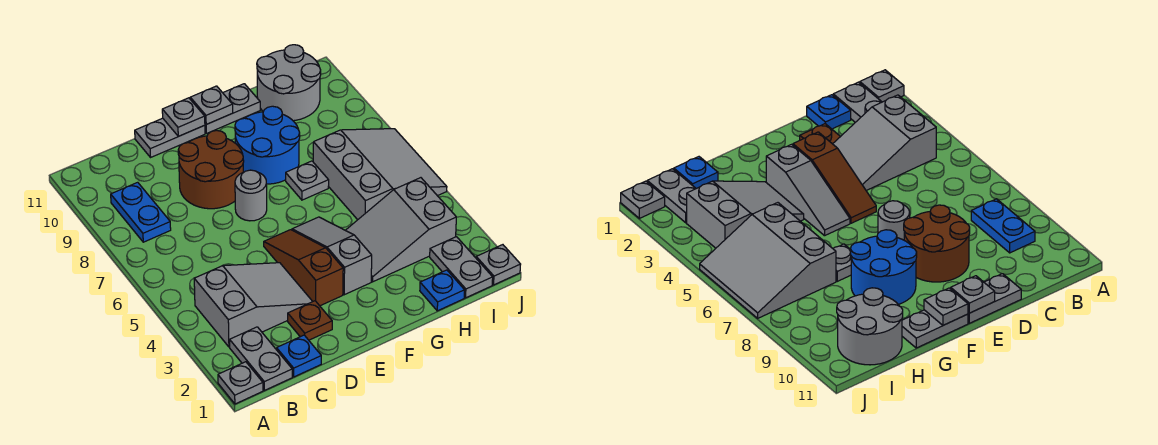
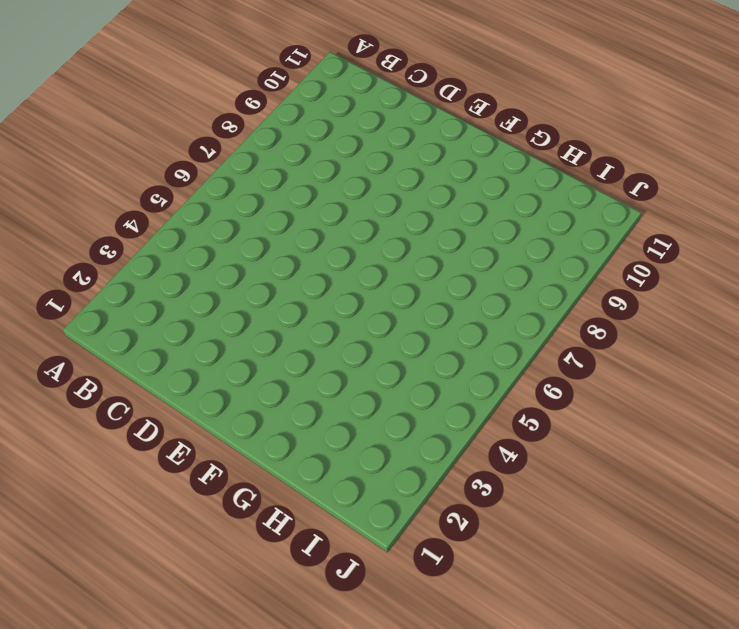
none -> grey plate A1 level 1
none -> grey plate B1:B2 level 1
none -> grey slope B3:D4 level 1 top B

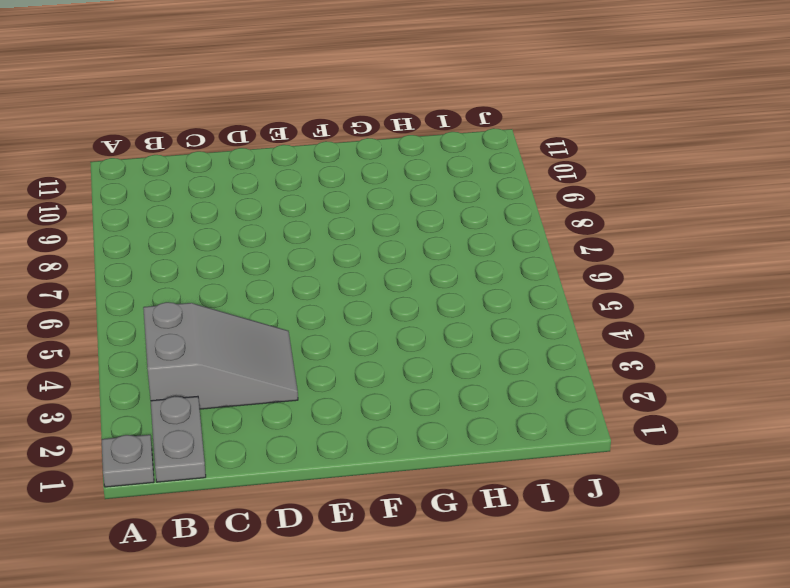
none -> blue plate B8:B9 level 1
none -> blue plate C1 level 1
none -> brown plate D2 level 1

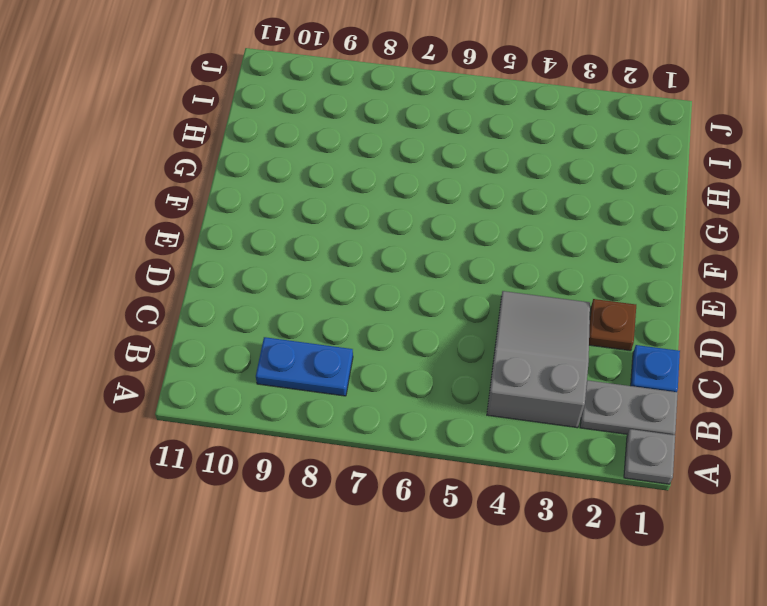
none -> brown round brick D8:E9 level 1
none -> grey plate D11:E11 level 1
none -> brown slope E3:E5 level 1 top 3

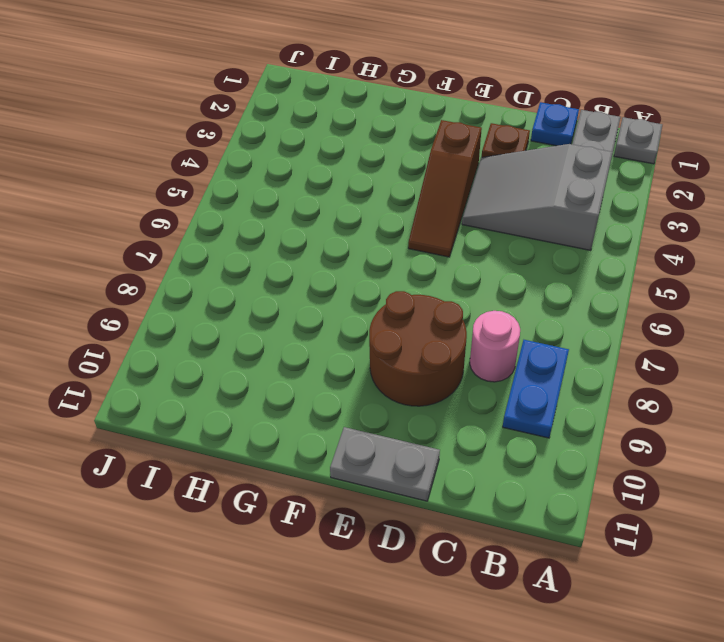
pink round brick C8 level 1 -> none
none -> grey round brick E7 level 1
none -> grey slope F3:F5 level 1 top 3
none -> blue round brick F8:G9 level 1

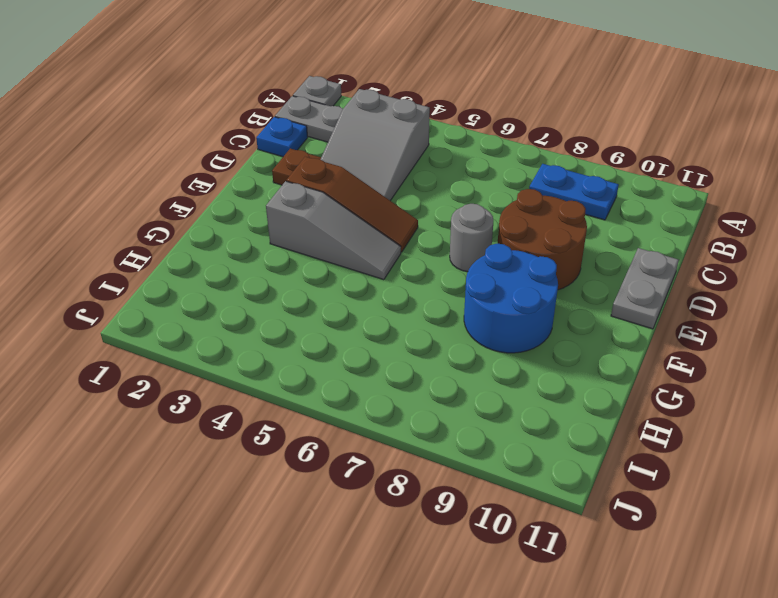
none -> grey plate F11:G11 level 1
none -> grey slope G3:I4 level 1 top I
none -> grey plate G7 level 1

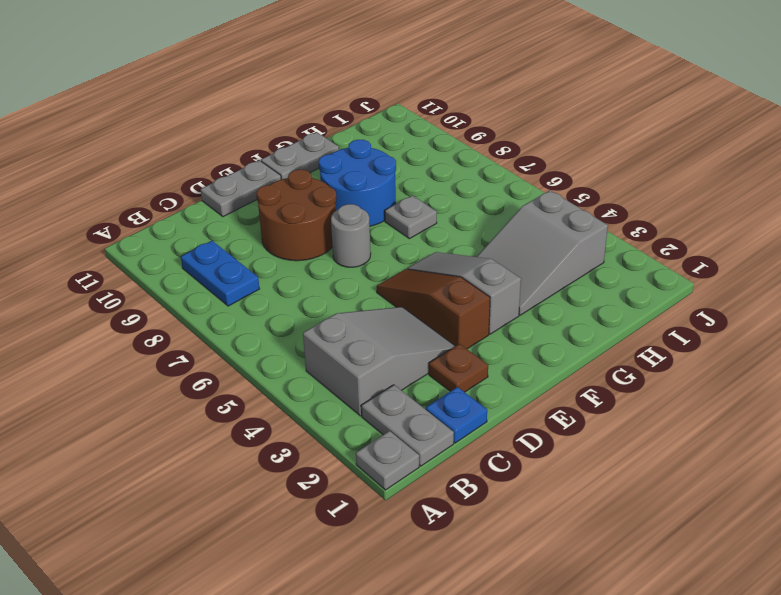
none -> blue plate H1 level 1
none -> grey slope H5:J7 level 1 top H
none -> grey round brick H10:I11 level 1

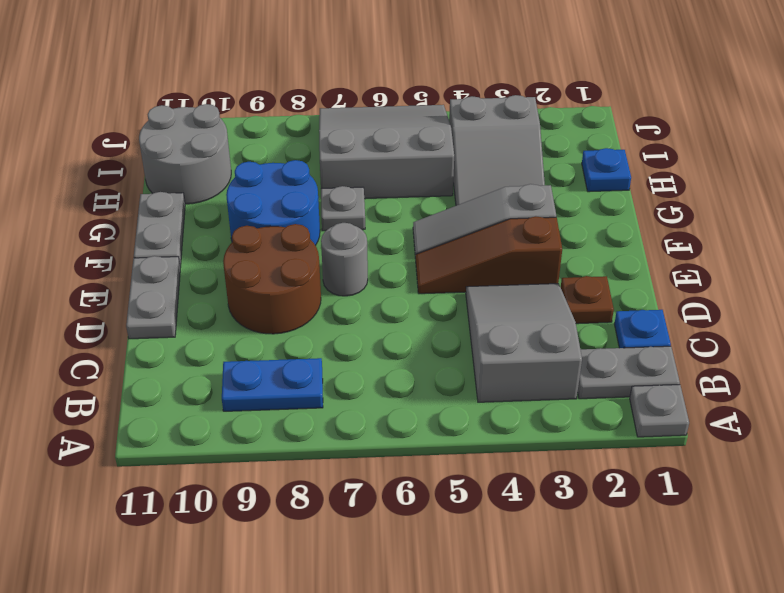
none -> grey plate I1:I2 level 1
none -> grey plate J1 level 1
none -> grey plate E11 level 2

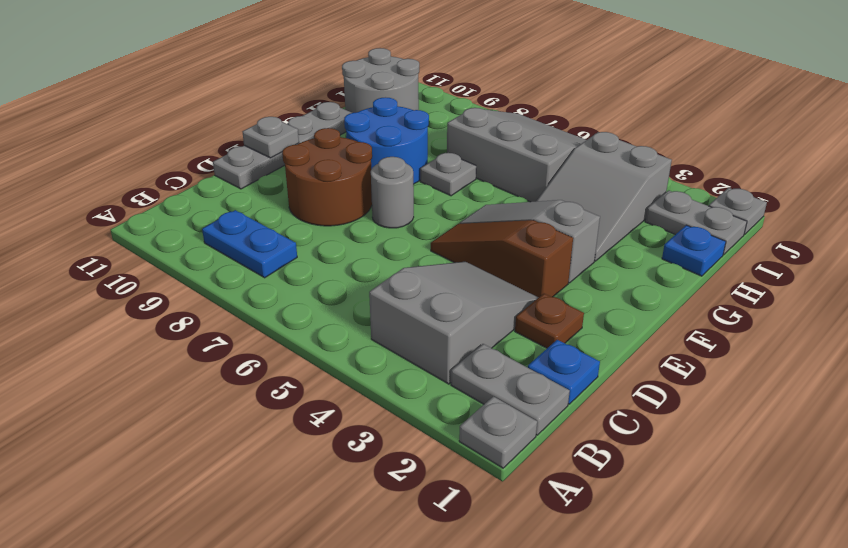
none -> grey plate F11 level 2

